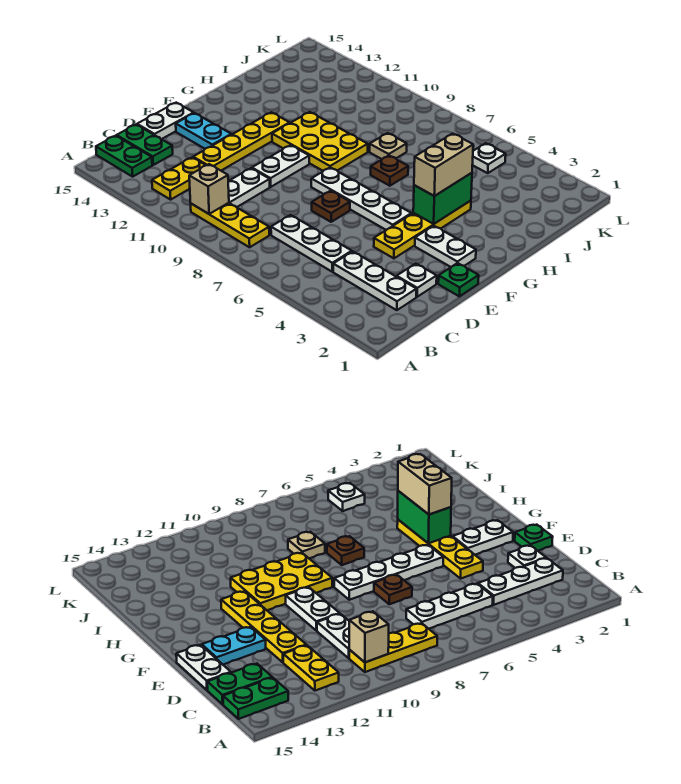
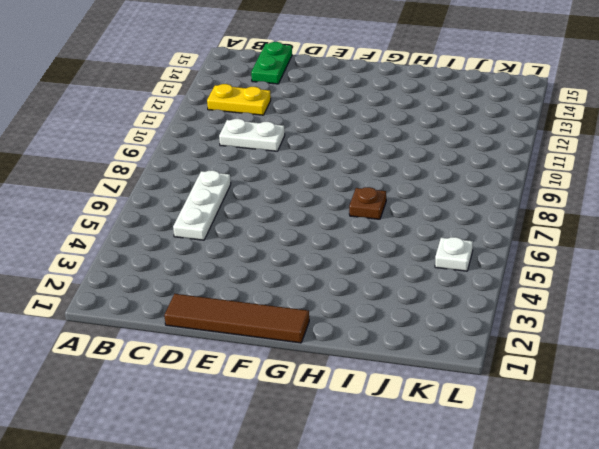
brown tile D1:G1 level 1 -> green plate E1 level 1
none -> yellow plate B8:B10 level 1
none -> green plate B14:B15 level 1
none -> white plate C2:C4 level 1

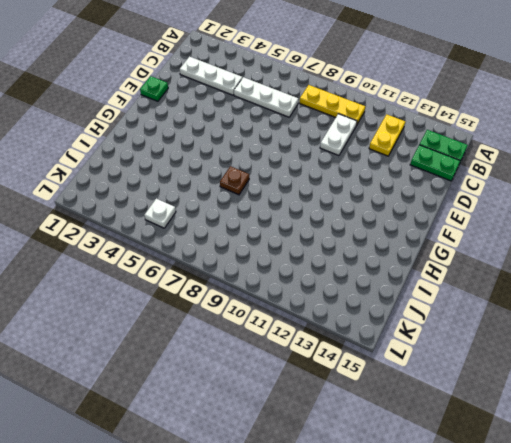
none -> white plate D2 level 1
none -> yellow plate D12:G12 level 1
none -> white plate D15:E15 level 1

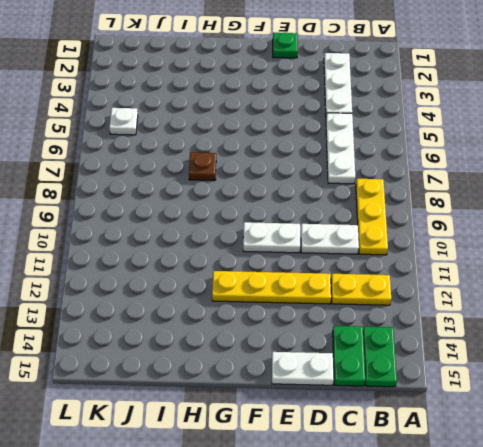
none -> white plate D2 level 1
none -> yellow plate E4:H4 level 1
none -> brown plate E7 level 1

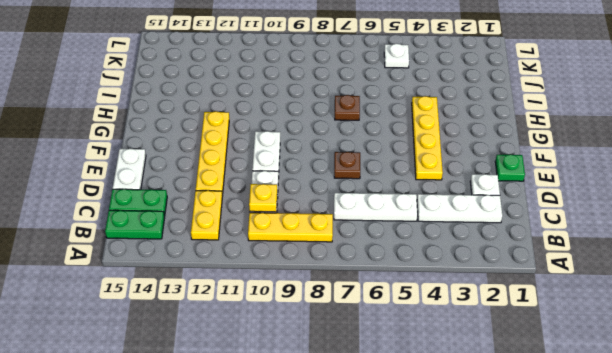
yellow plate C10 level 2 -> none
none -> cyan plate E13:E14 level 1
none -> white plate F2:F3 level 1
none -> white plate F5:F8 level 1

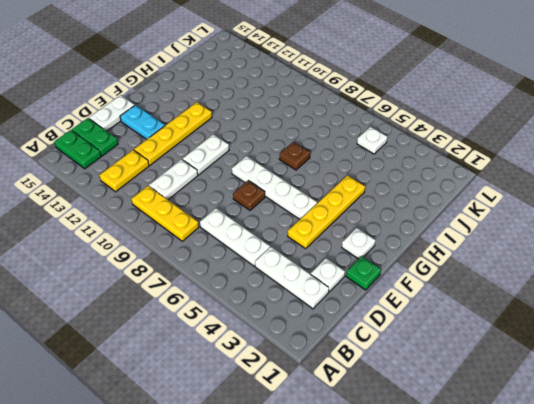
white plate F2 level 1 -> white plate F2:F3 level 1
none -> yellow plate G9:H11 level 1
none -> tan plate I8 level 1
none -> tan brick B10 level 2

